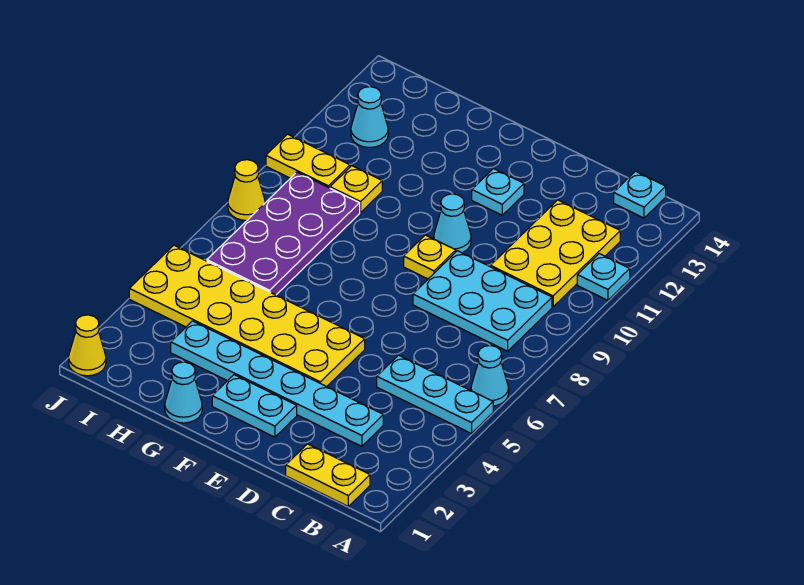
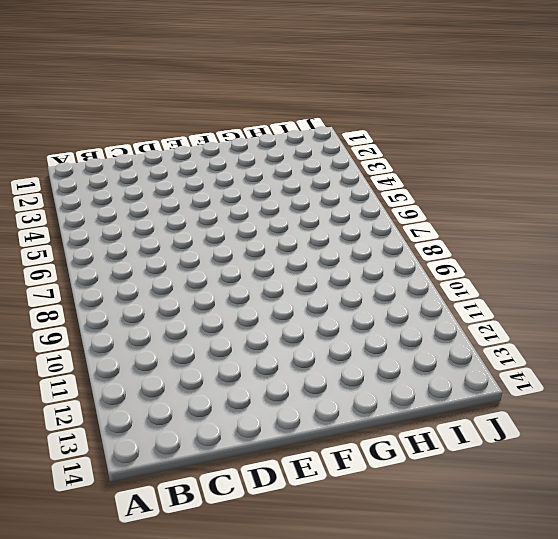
none -> cyan plate A5:C5 level 1
none -> cyan cone A6 level 1
none -> cyan plate A11 level 1

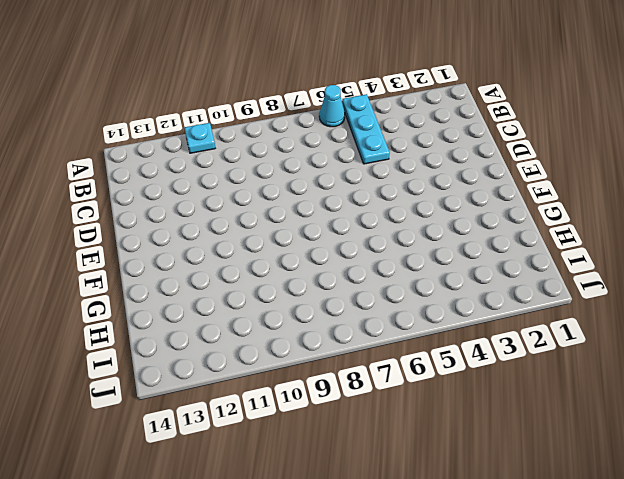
none -> yellow plate B1:C1 level 1
none -> cyan plate B8:D9 level 1
none -> yellow plate B10:C12 level 1

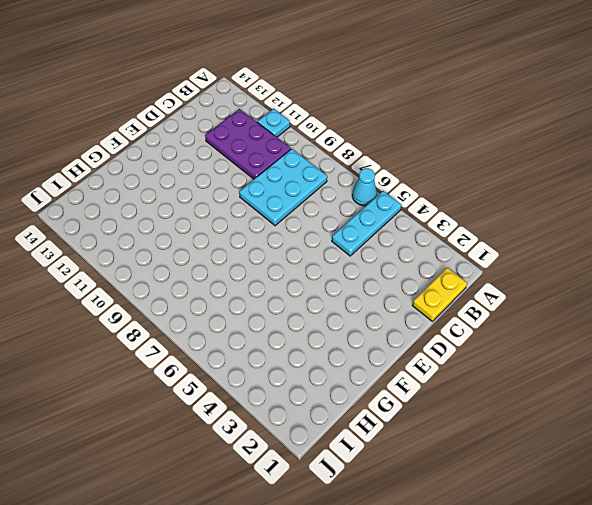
purple plate B10:C12 level 1 -> yellow plate B10:C12 level 1
none -> cyan plate B14 level 1
none -> cyan plate C3:H3 level 1
none -> cyan plate E2:F2 level 1

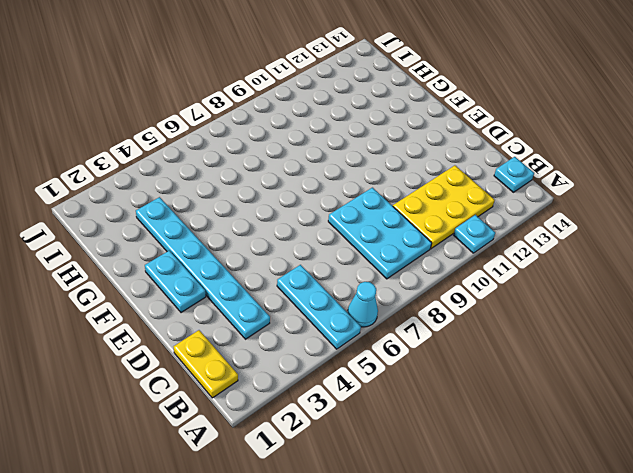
none -> yellow plate E4:J5 level 1
none -> yellow plate E9 level 1
none -> cyan cone E10 level 1

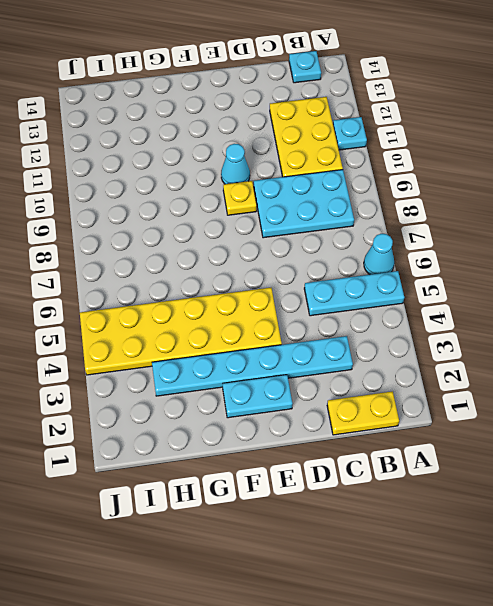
none -> cyan plate E12 level 1
none -> cyan cone G1 level 1
none -> purple plate H6:I9 level 1

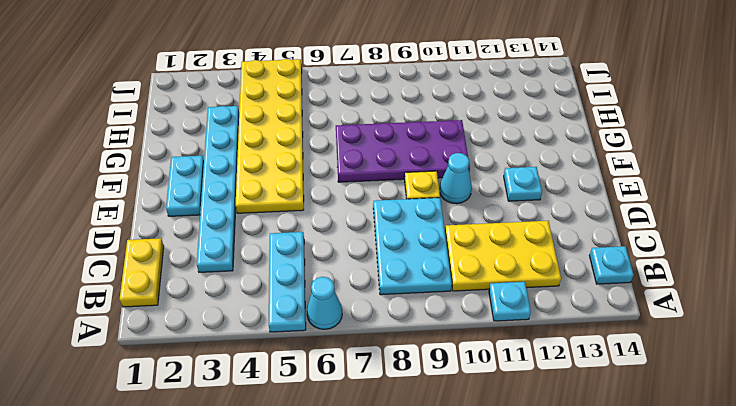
purple plate F7:G10 level 1 -> purple plate H6:I9 level 1
none -> cyan cone G1 level 1
none -> yellow plate H10 level 1
none -> yellow plate I10:J10 level 1

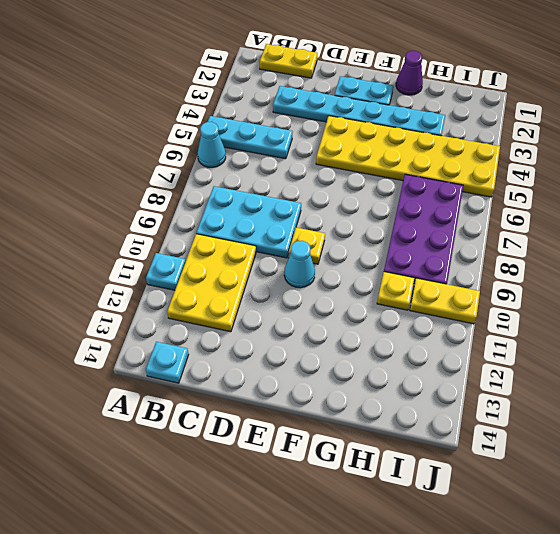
purple cone G1 level 1 -> cyan cone G1 level 1
none -> cyan plate E12 level 1
none -> cyan cone I12 level 1
none -> yellow cone J1 level 1

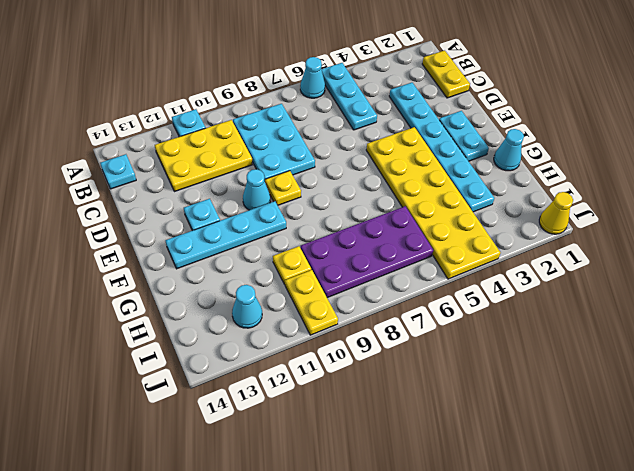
cyan plate F10:F13 level 1 -> none
none -> yellow cone J8 level 1

